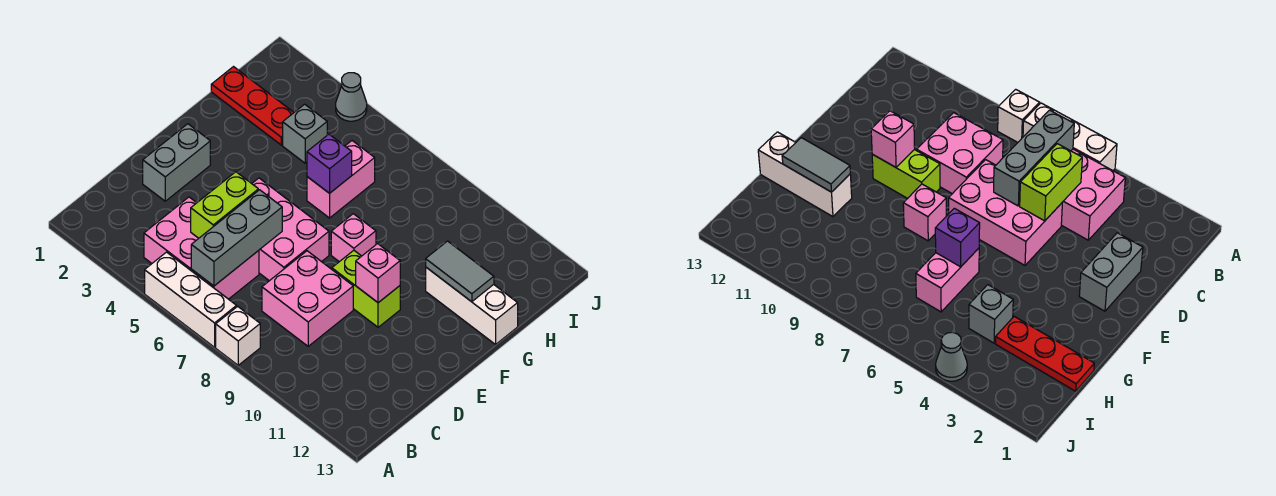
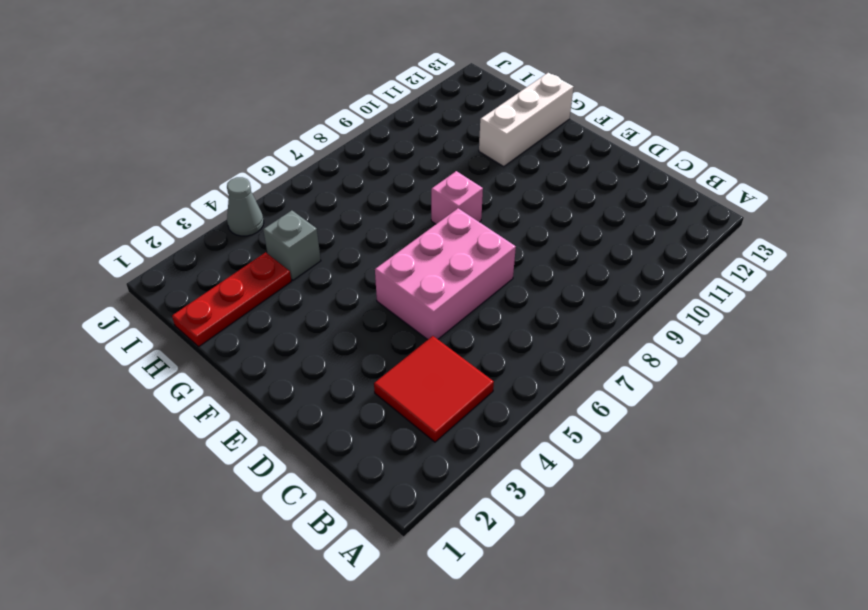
red tile B3:C4 level 1 -> pink brick B4:C6 level 1
none -> white brick A5:A7 level 1
none -> white brick A8 level 1
none -> pink brick C8:D9 level 1

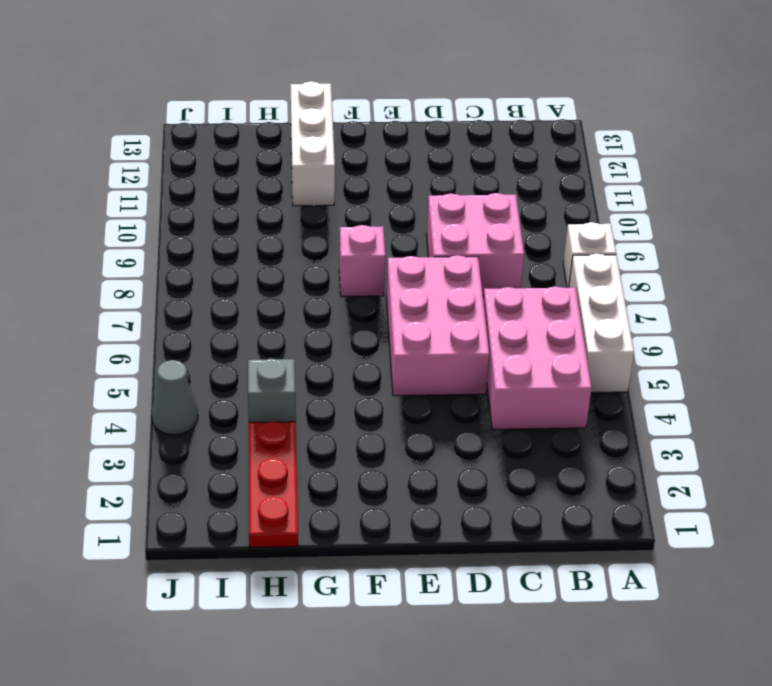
none -> grey brick D2:E2 level 1
none -> lime brick E9:E10 level 1
none -> pink brick G6:H6 level 1

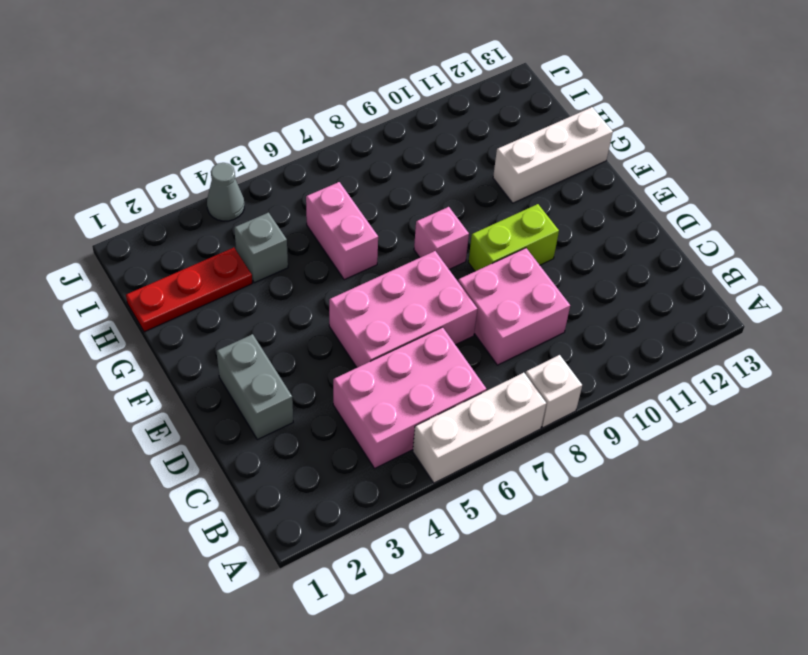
none -> grey brick B6:D6 level 2
none -> lime brick C5:D5 level 2
none -> pink brick E10 level 2

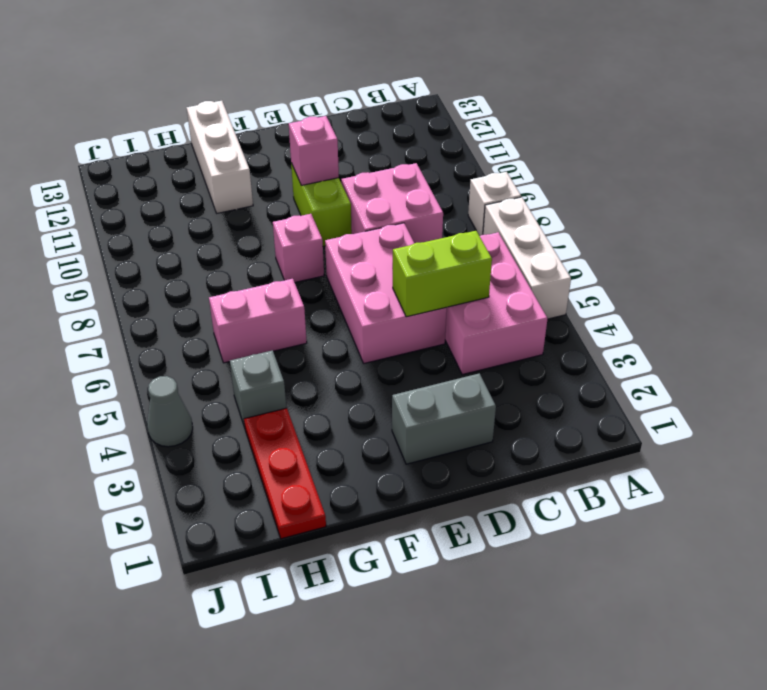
none -> grey brick B6:D6 level 2
none -> purple brick G6 level 2
none -> grey tile G11:G12 level 2

